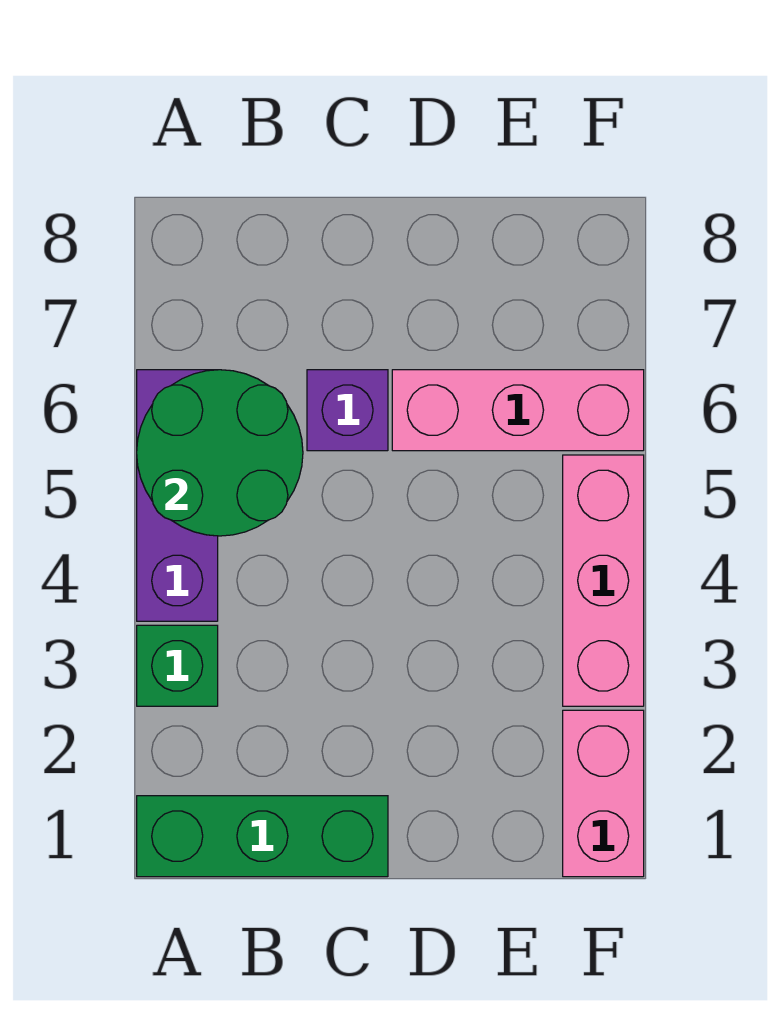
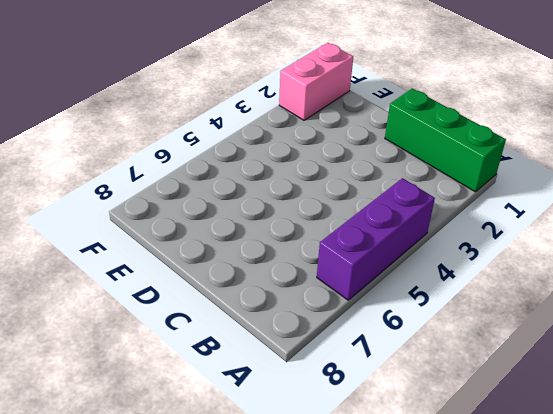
none -> green brick A3 level 1
none -> purple brick C6 level 1

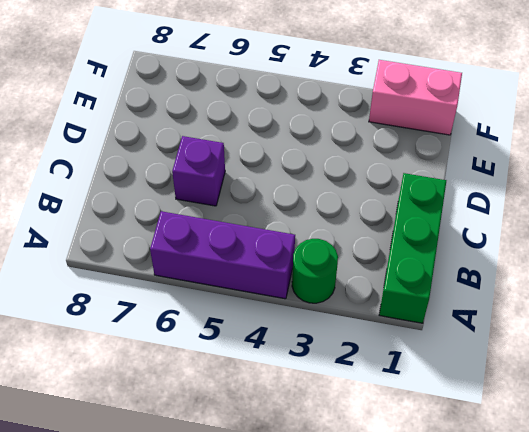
green round brick A3 level 1 -> green brick A3 level 1
none -> pink brick D6:F6 level 1
none -> pink brick F3:F5 level 1

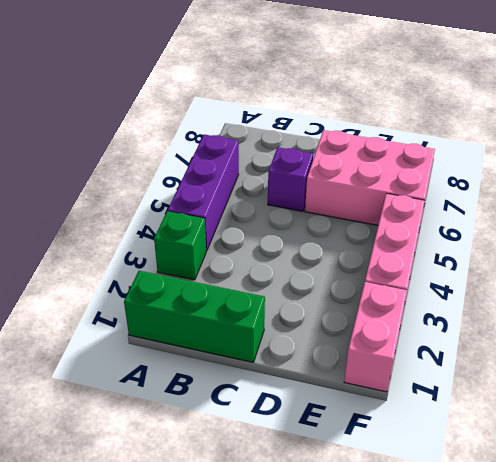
pink brick D6:F7 level 1 -> pink brick D6:F6 level 1
none -> green round brick A5:B6 level 2

